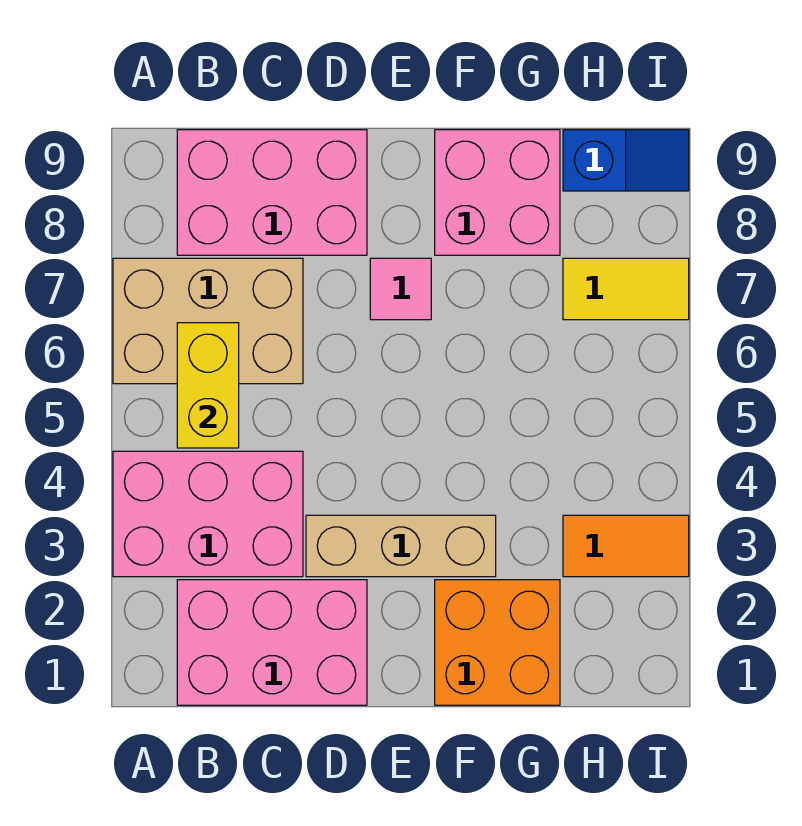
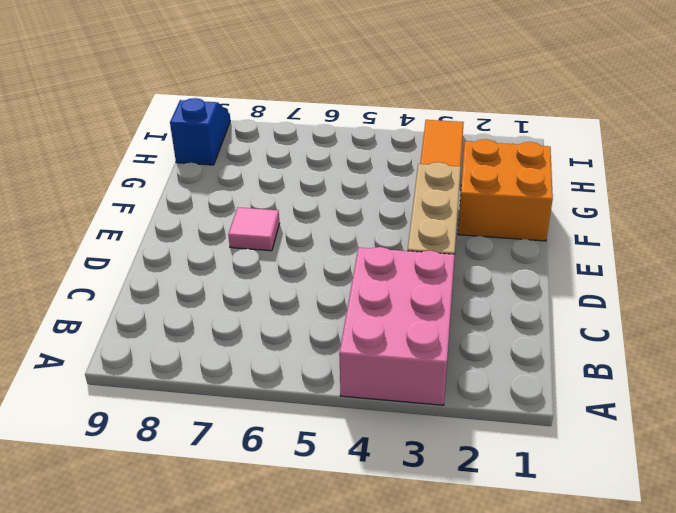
none -> tan brick A6:C7 level 1
none -> pink brick B1:D2 level 1
none -> pink brick B8:D9 level 1

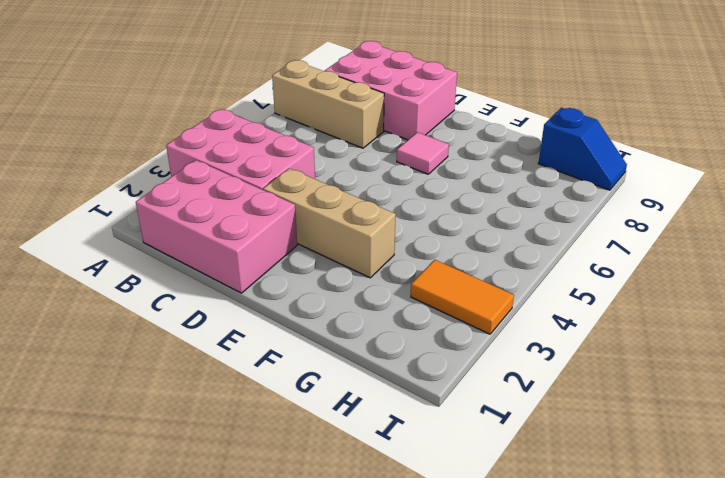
tan brick A7:C7 level 1 -> tan brick A6:C7 level 1
none -> orange brick F1:G2 level 1
none -> pink brick F8:G9 level 1
none -> yellow tile H7:I7 level 1

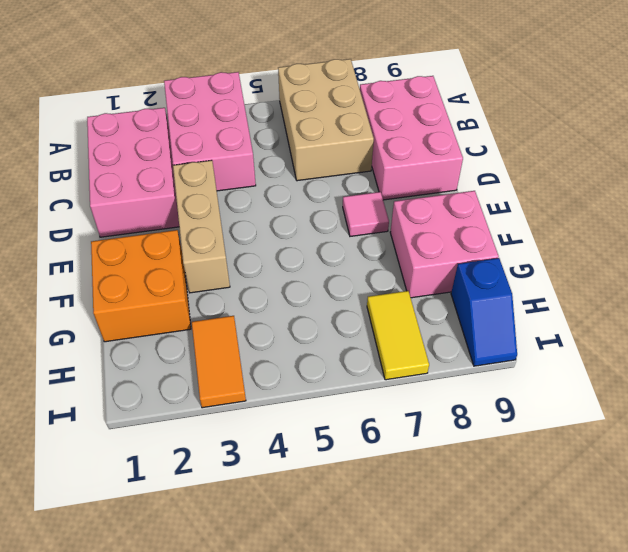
none -> yellow brick B5:B6 level 2

